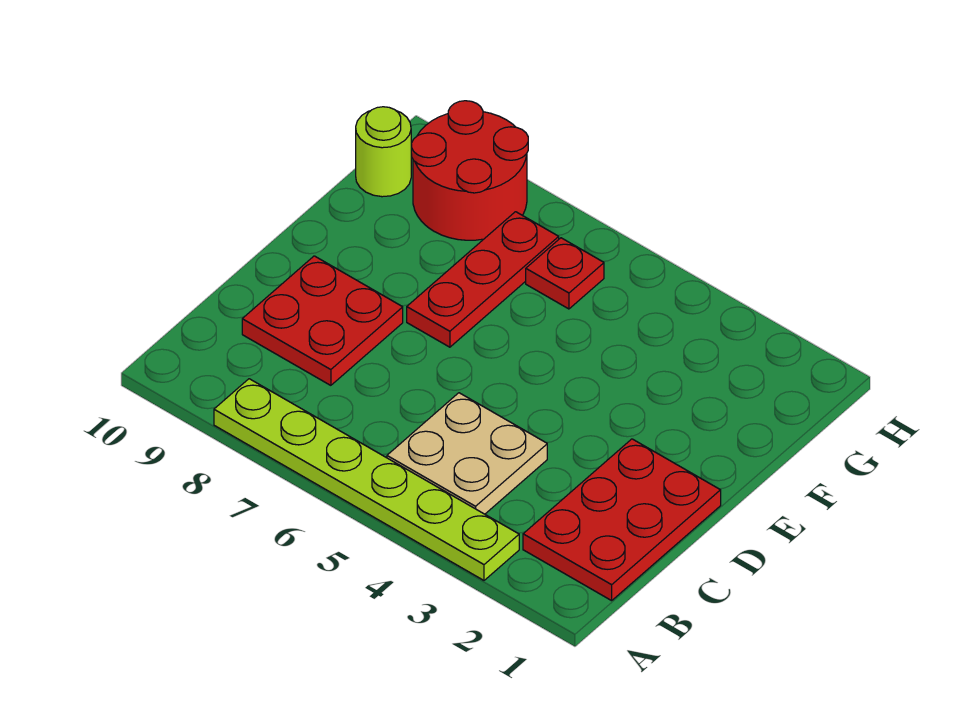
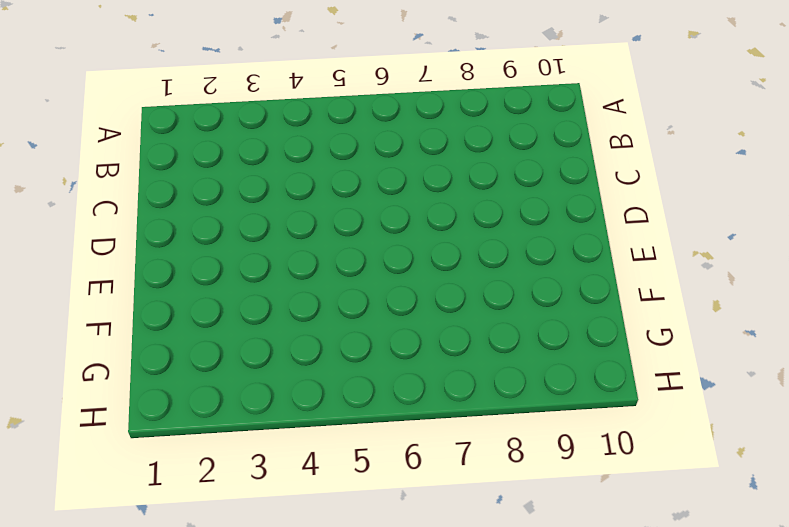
none -> lime plate A3:A8 level 1
none -> red plate B1:D2 level 1

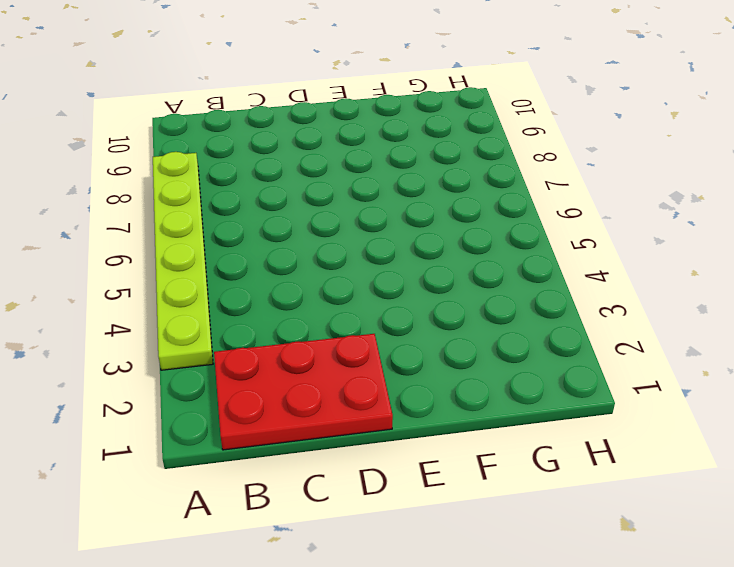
none -> tan plate B4:C5 level 1
none -> red plate C8:D9 level 1

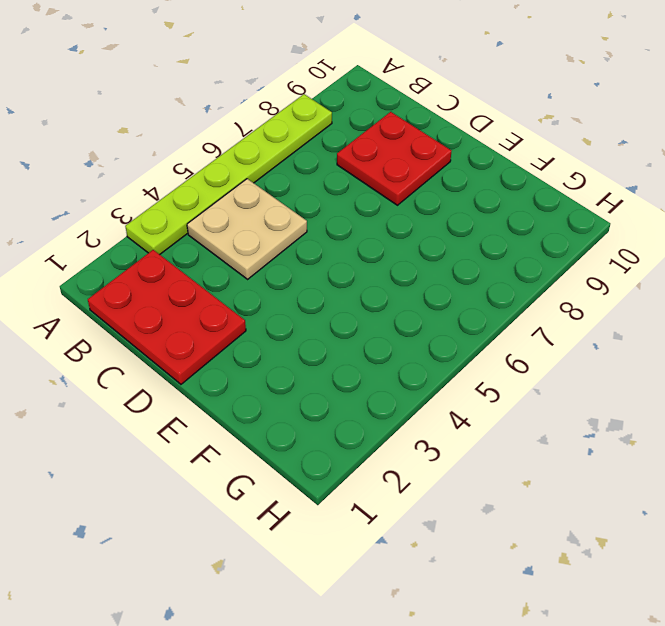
none -> red plate E7:G7 level 1
none -> red plate G6 level 1

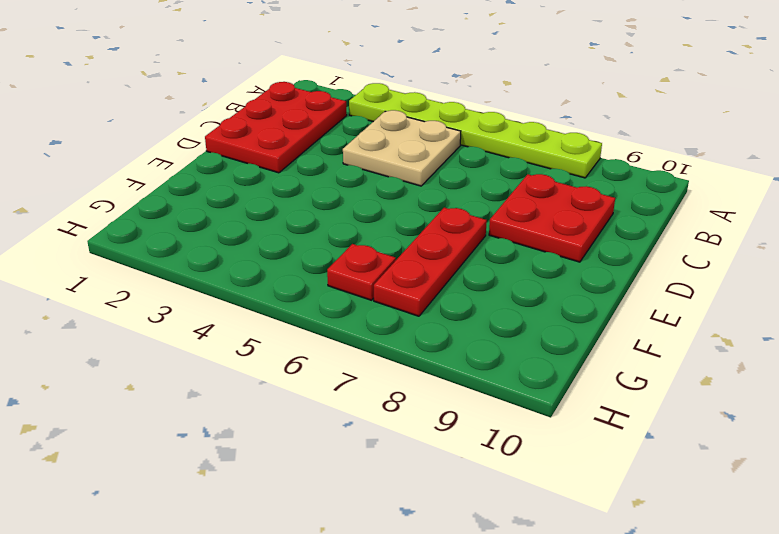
none -> red round brick G8:H9 level 1
none -> lime round brick G10 level 1

